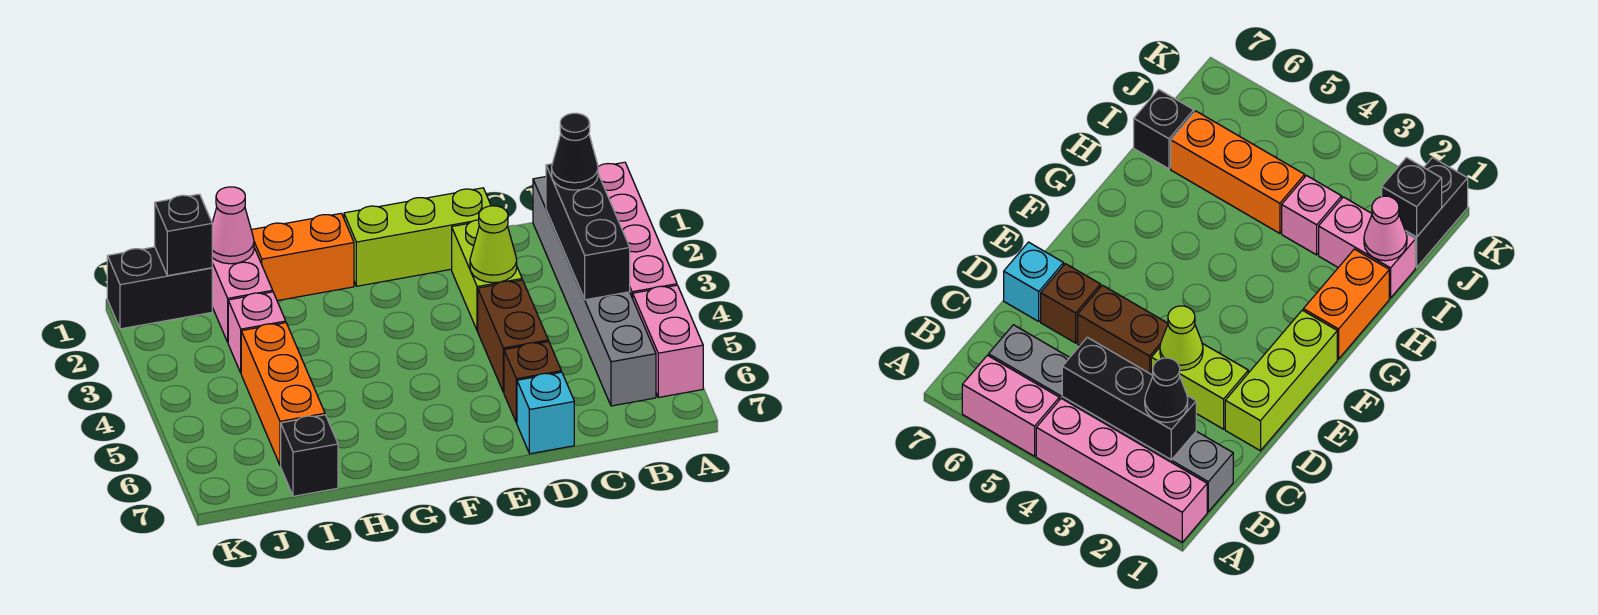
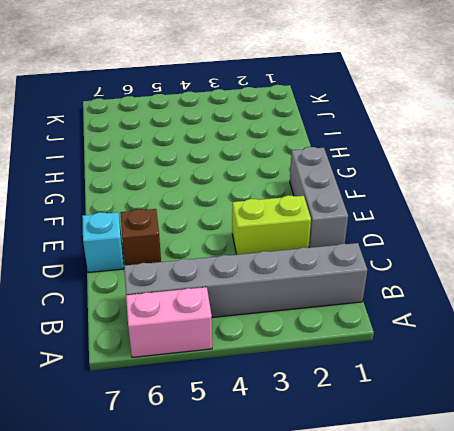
grey brick D1:F1 level 1 -> lime brick D1:F1 level 1
none -> pink brick A1:A4 level 1
none -> brown brick D4:D5 level 1
none -> orange brick G1:H1 level 1

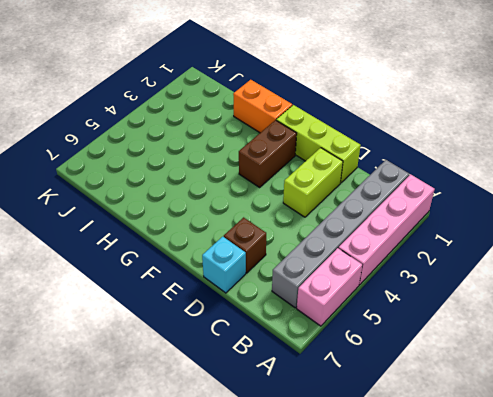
brown brick F2:F3 level 1 -> brown brick D4:D5 level 1
none -> pink brick I1:I2 level 1
none -> pink brick I3 level 1
none -> orange brick I4:I6 level 1

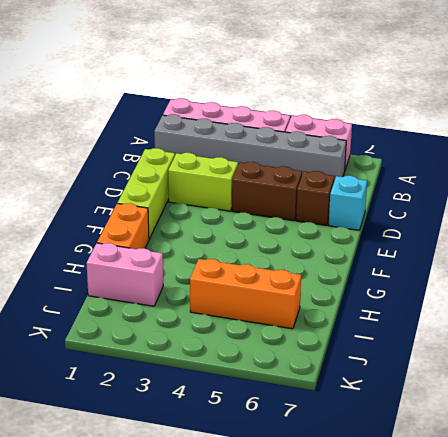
none -> pink brick I3 level 1
none -> black brick I7 level 1
none -> black brick J1:K1 level 1

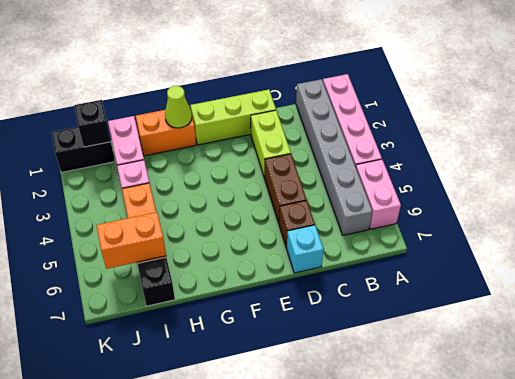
lime cone G1 level 2 -> lime cone D3 level 2
orange brick I6:J6 level 2 -> none
none -> black brick B2:B4 level 2
none -> pink cone I1 level 2
none -> black cone B2 level 3

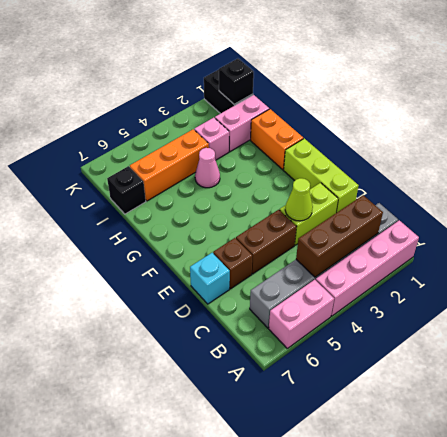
brown brick B2:B4 level 2 -> black brick B2:B4 level 2
pink cone H4 level 1 -> pink cone I1 level 2
none -> black cone B2 level 3

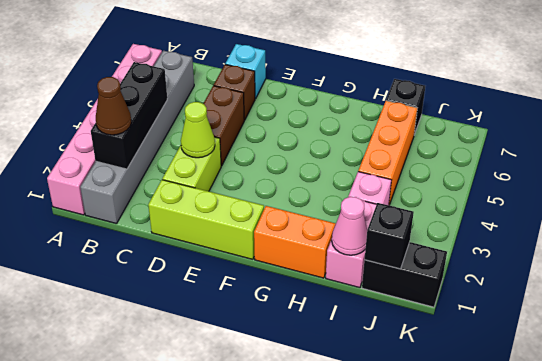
brown cone B2 level 3 -> black cone B2 level 3

